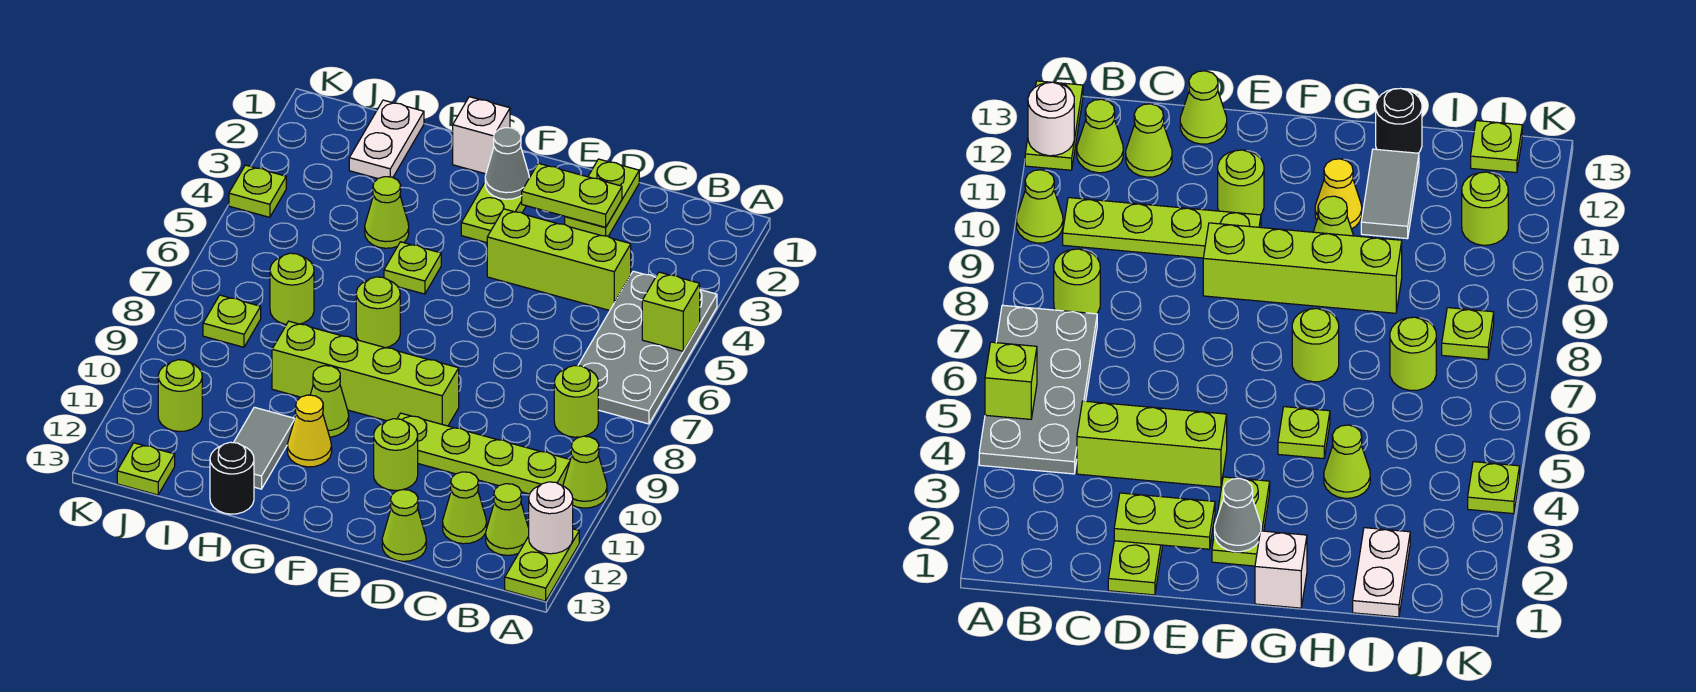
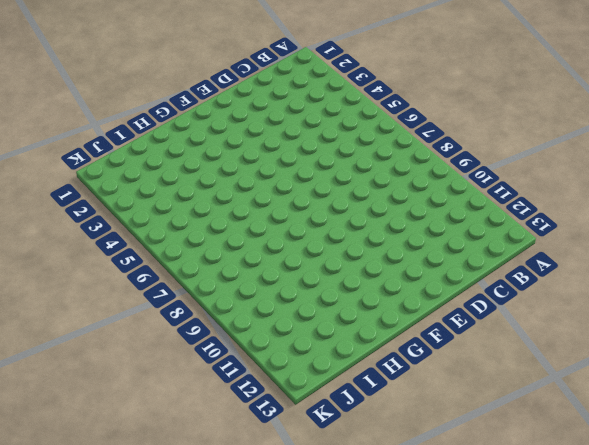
none -> grey plate A4:B7 level 1
none -> lime cone A10 level 1
none -> lime plate A12:A13 level 1
none -> lime round brick B8 level 1

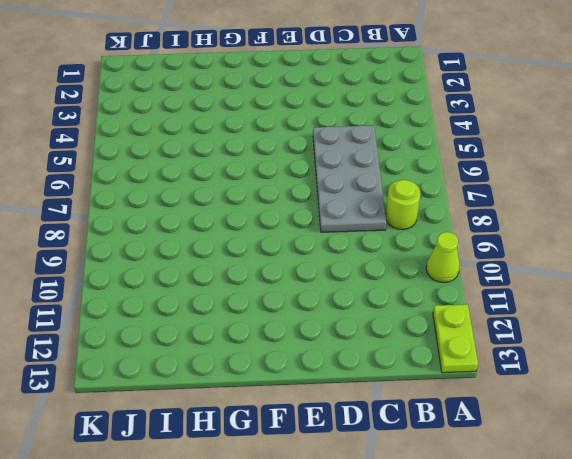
grey plate C5:D8 level 1 -> grey plate A4:B7 level 1
none -> lime plate B10:E10 level 1
none -> lime cone B12 level 1
none -> lime brick C4:E4 level 1
none -> lime cone C12 level 1

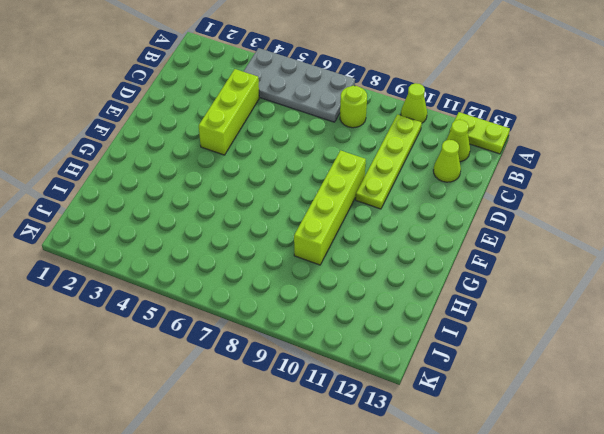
none -> lime plate D1:D2 level 1
none -> lime cone D13 level 1
none -> lime round brick E11 level 1
none -> lime plate F2:F3 level 1

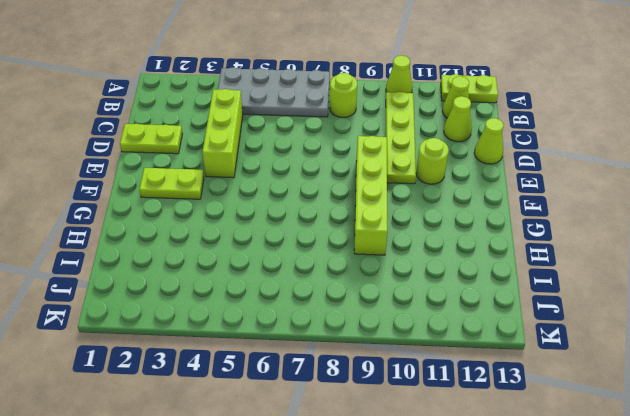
none -> white brick G1 level 1
none -> lime plate G5 level 1
none -> lime round brick G7 level 1
none -> lime cone G10 level 1

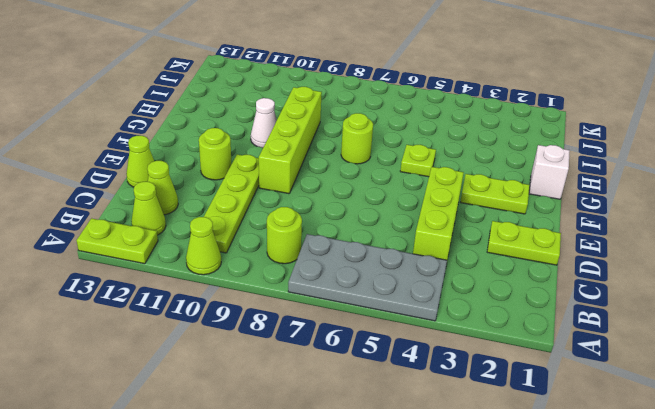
white cone G10 level 1 -> lime cone G10 level 1
none -> yellow cone G11 level 1
none -> lime cone H4 level 1
none -> grey tile H11:H12 level 1
none -> black round brick H13 level 1

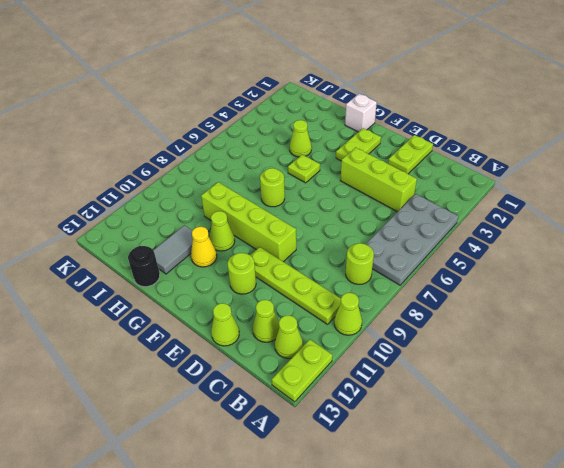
none -> white plate I1:I2 level 1
none -> lime round brick I7 level 1
none -> lime plate J8 level 1
none -> lime round brick J11 level 1

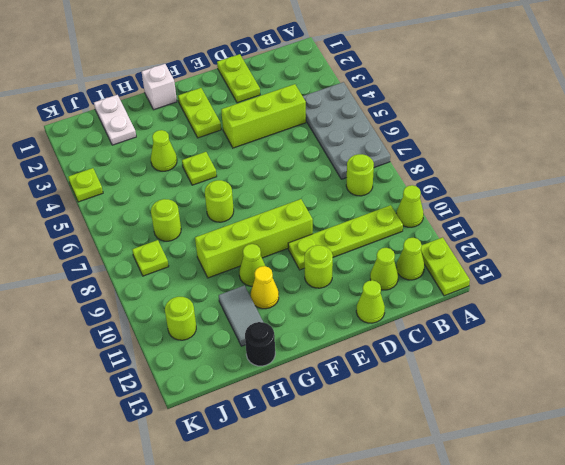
none -> lime plate J13 level 1
none -> lime brick A5 level 2
none -> white round brick A12 level 2
none -> lime plate D2:E2 level 2

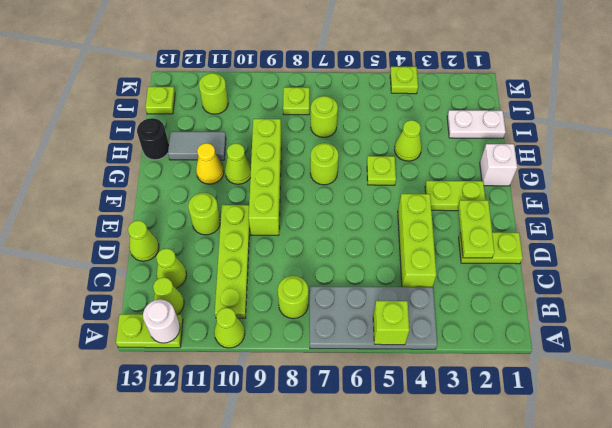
none -> grey cone F2 level 2

